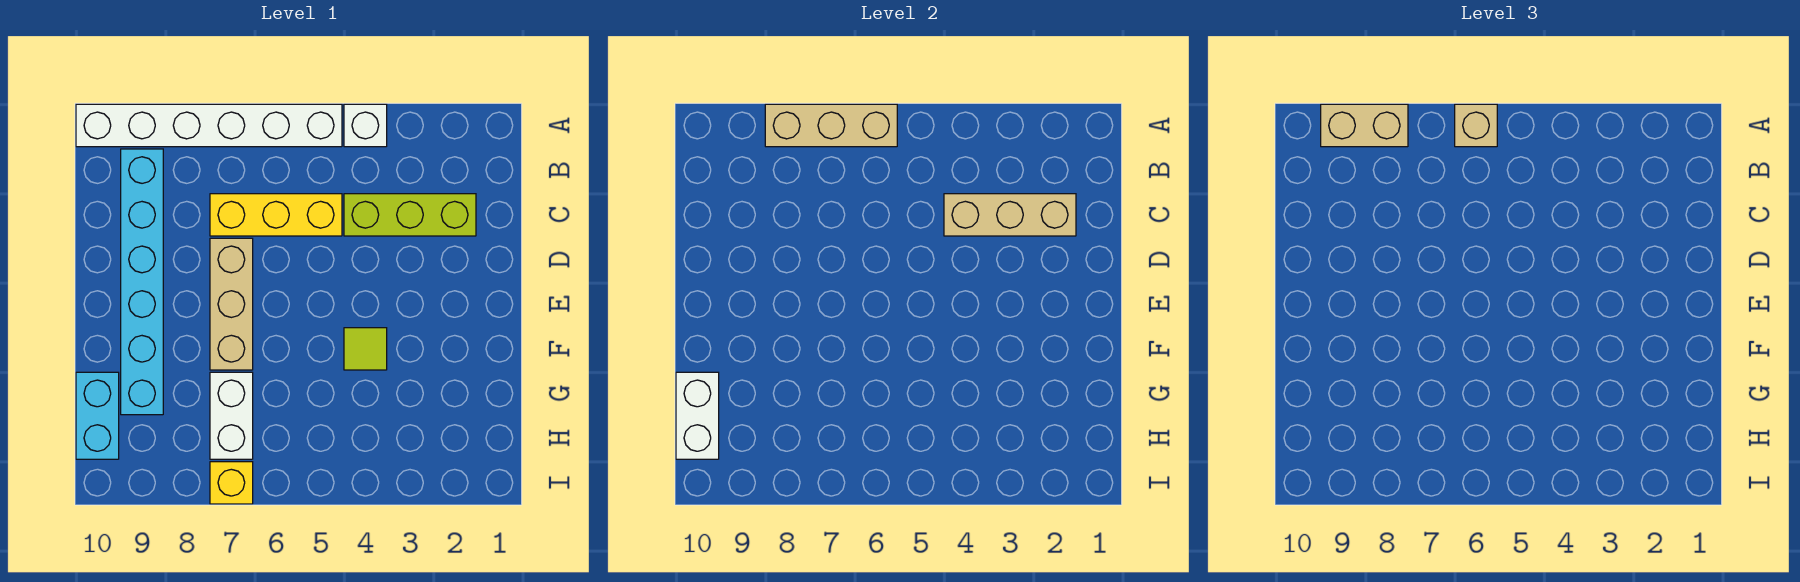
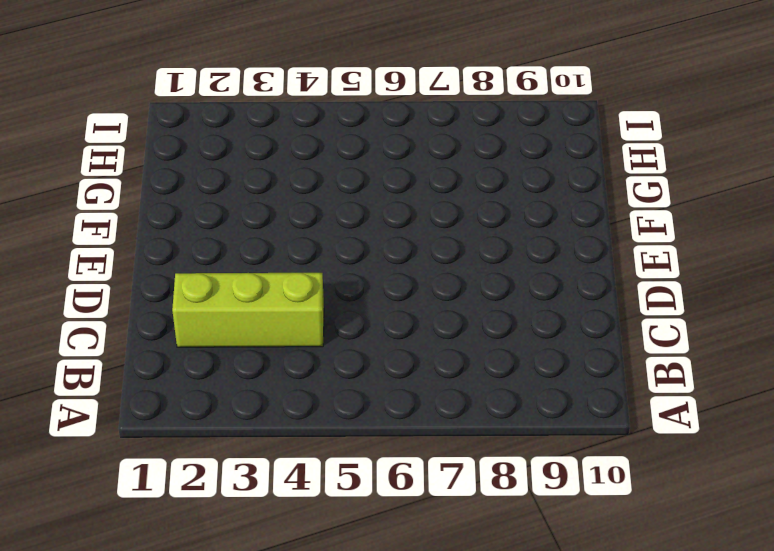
none -> white brick A4 level 1
none -> white brick A5:A10 level 1
none -> cyan brick B9:G9 level 1

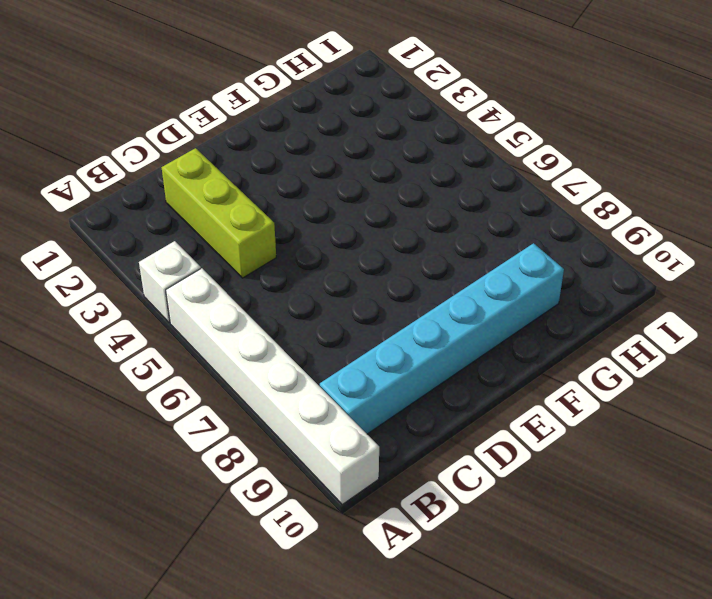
none -> yellow brick C5:C7 level 1
none -> tan brick D7:F7 level 1
none -> lime tile F4 level 1

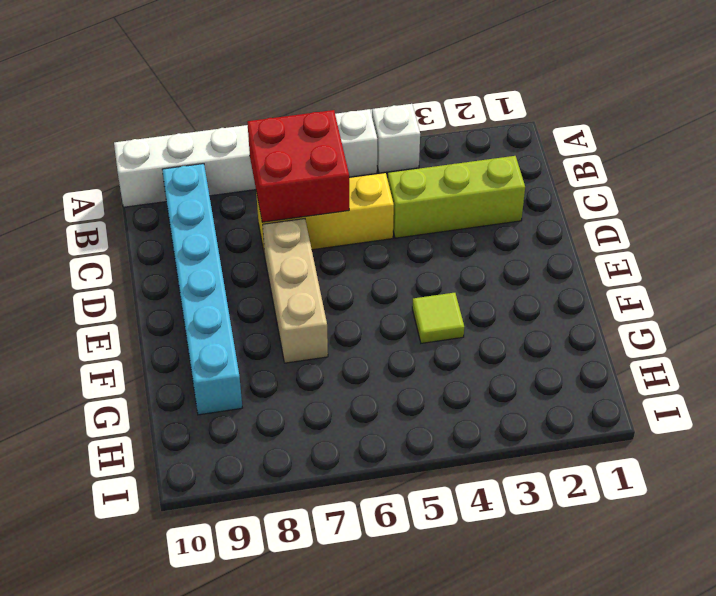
red brick B6:C7 level 2 -> none
none -> white brick G7:H7 level 1
none -> cyan brick G10:H10 level 1
none -> yellow brick I7 level 1

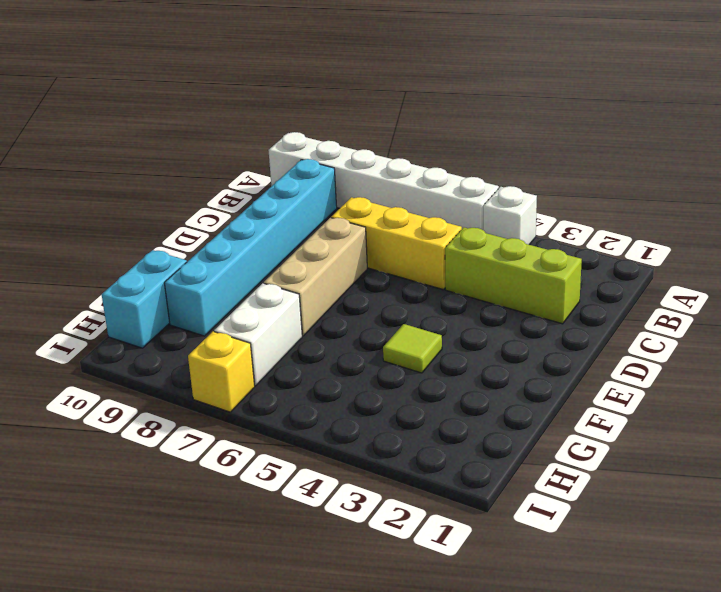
none -> tan brick A6:A8 level 2
none -> tan brick C2:C4 level 2
none -> white brick G10:H10 level 2

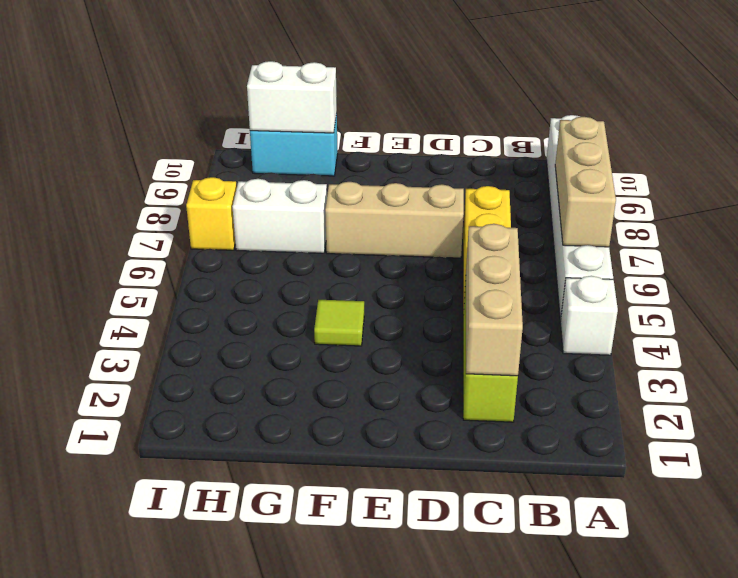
none -> cyan brick B9:G9 level 1
none -> tan brick A6 level 3
none -> tan brick A8:A9 level 3

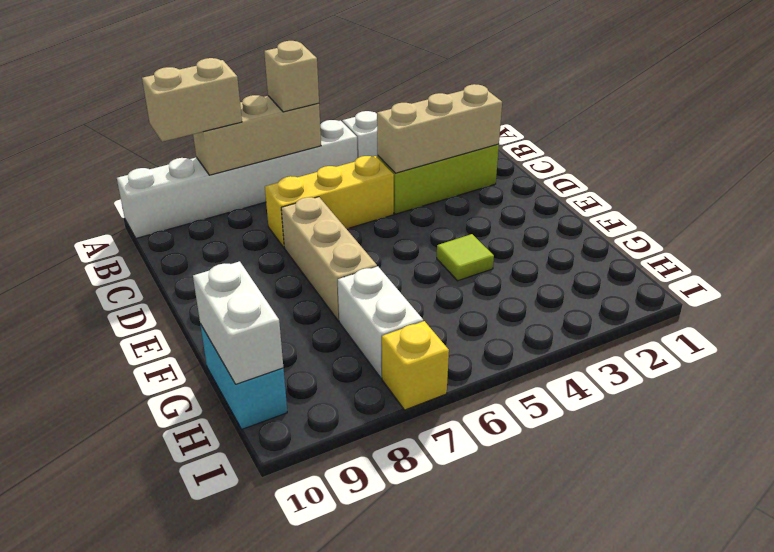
none -> cyan brick B9:G9 level 1

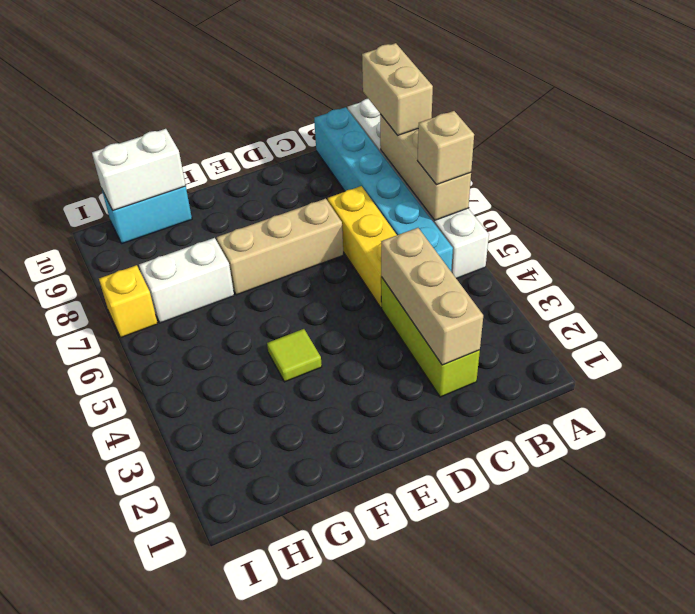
cyan brick B5:B10 level 1 -> cyan brick B9:G9 level 1
none -> white brick A4 level 1

